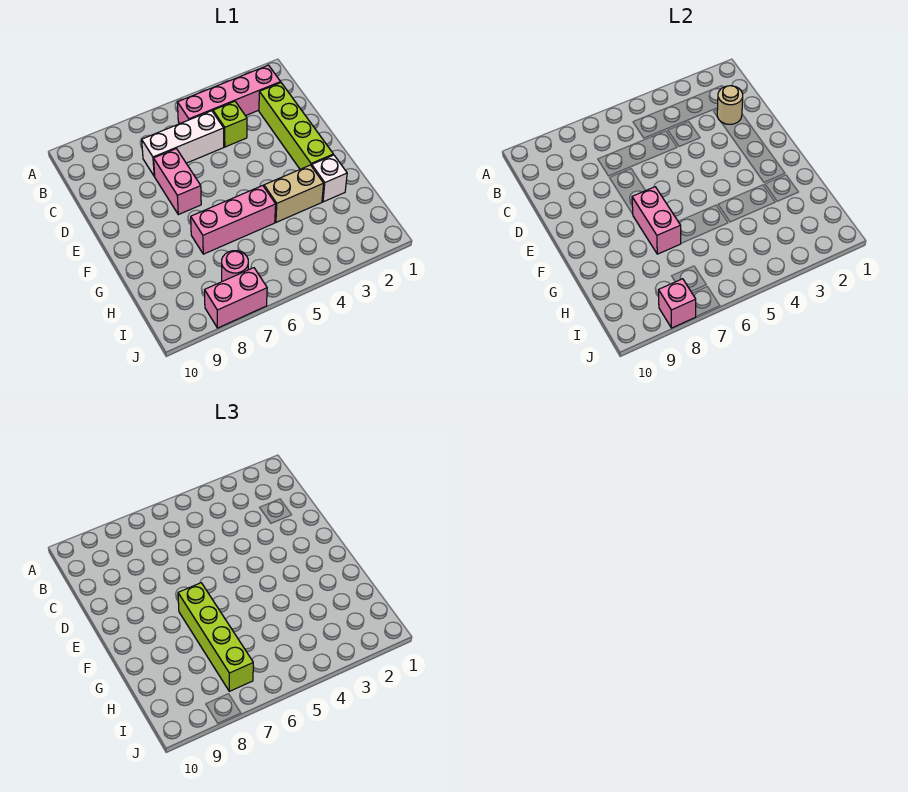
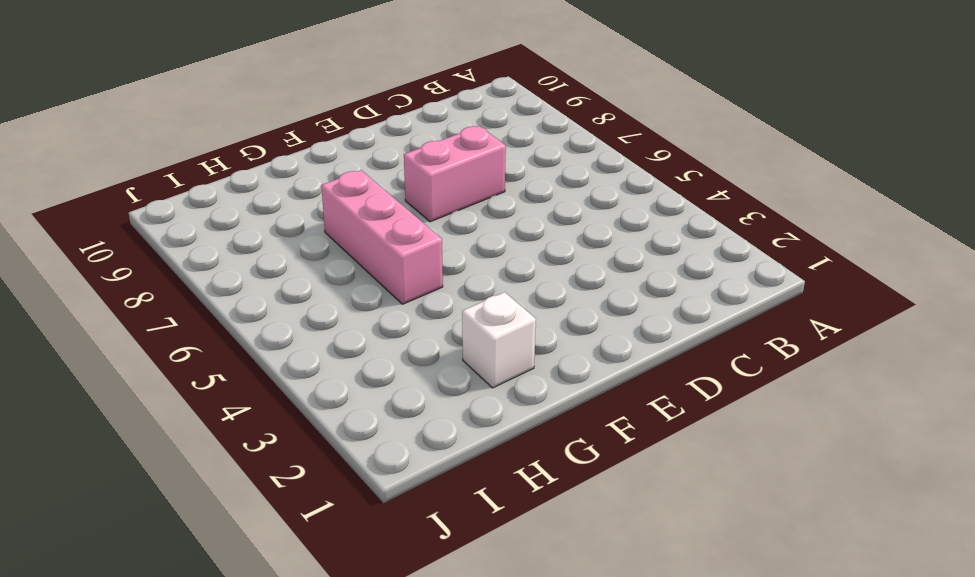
none -> pink brick B2:B5 level 1
none -> lime brick C2:F2 level 1
none -> lime brick C4 level 1

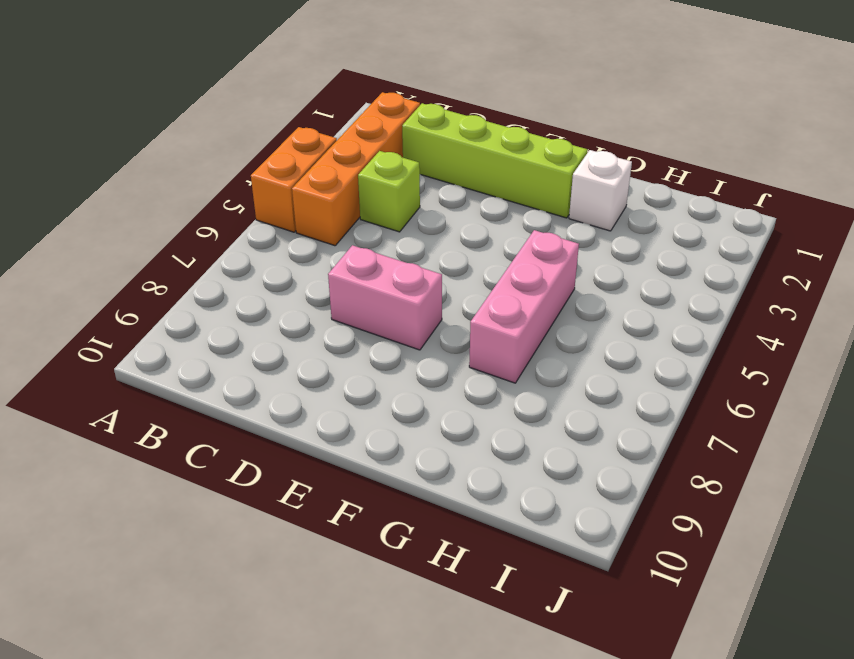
orange brick A4:A5 level 1 -> none
orange brick B2:B5 level 1 -> pink brick B2:B5 level 1
none -> white brick C5:C7 level 1
none -> tan brick G3:G4 level 1
none -> pink round brick I7 level 1

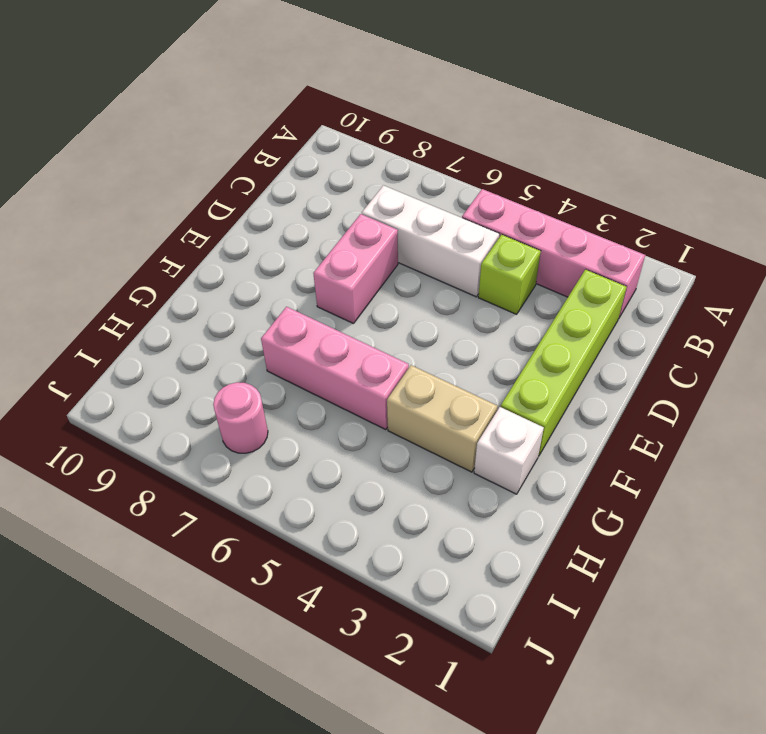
none -> pink brick J7:J8 level 1
none -> tan round brick C2 level 2
none -> pink brick F7:G7 level 2

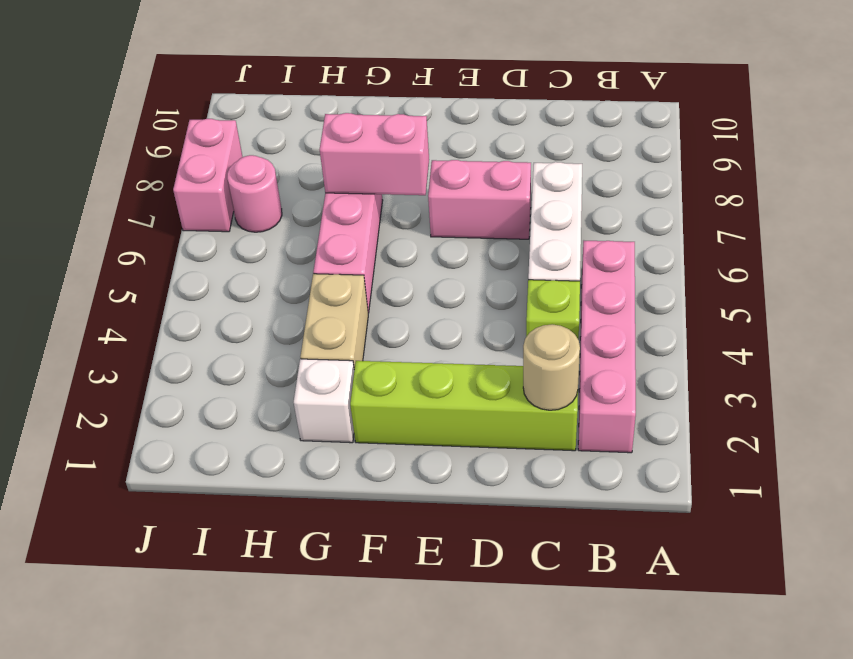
none -> pink brick J8 level 2
none -> lime brick F7:I7 level 3

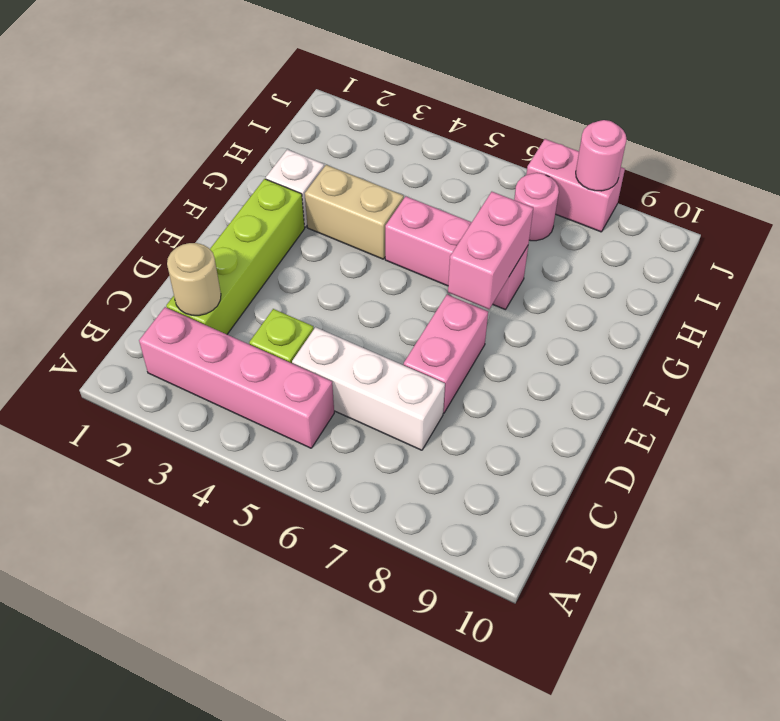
pink round brick J8 level 2 -> pink brick J8 level 2
none -> lime brick F7:I7 level 3

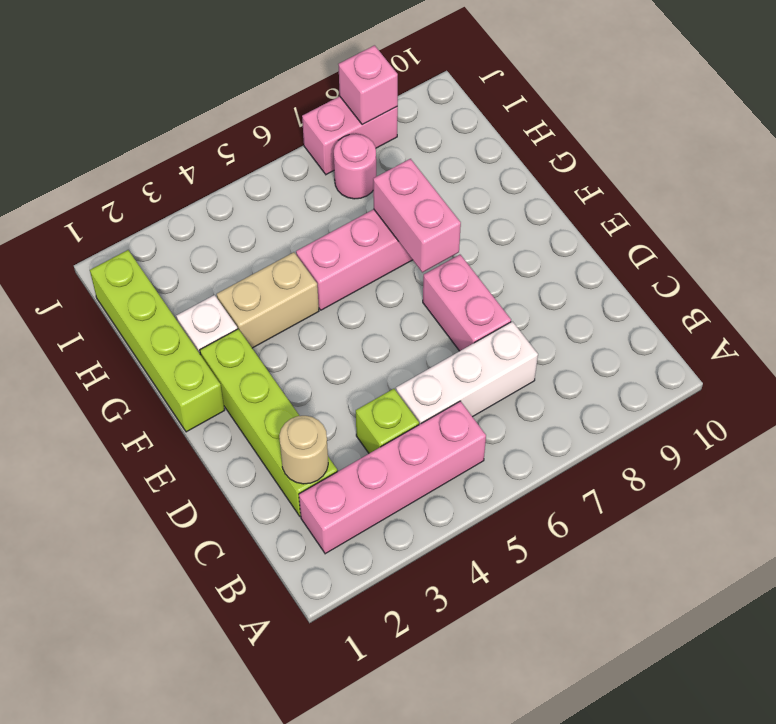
lime brick F1:I1 level 1 -> lime brick F7:I7 level 3

